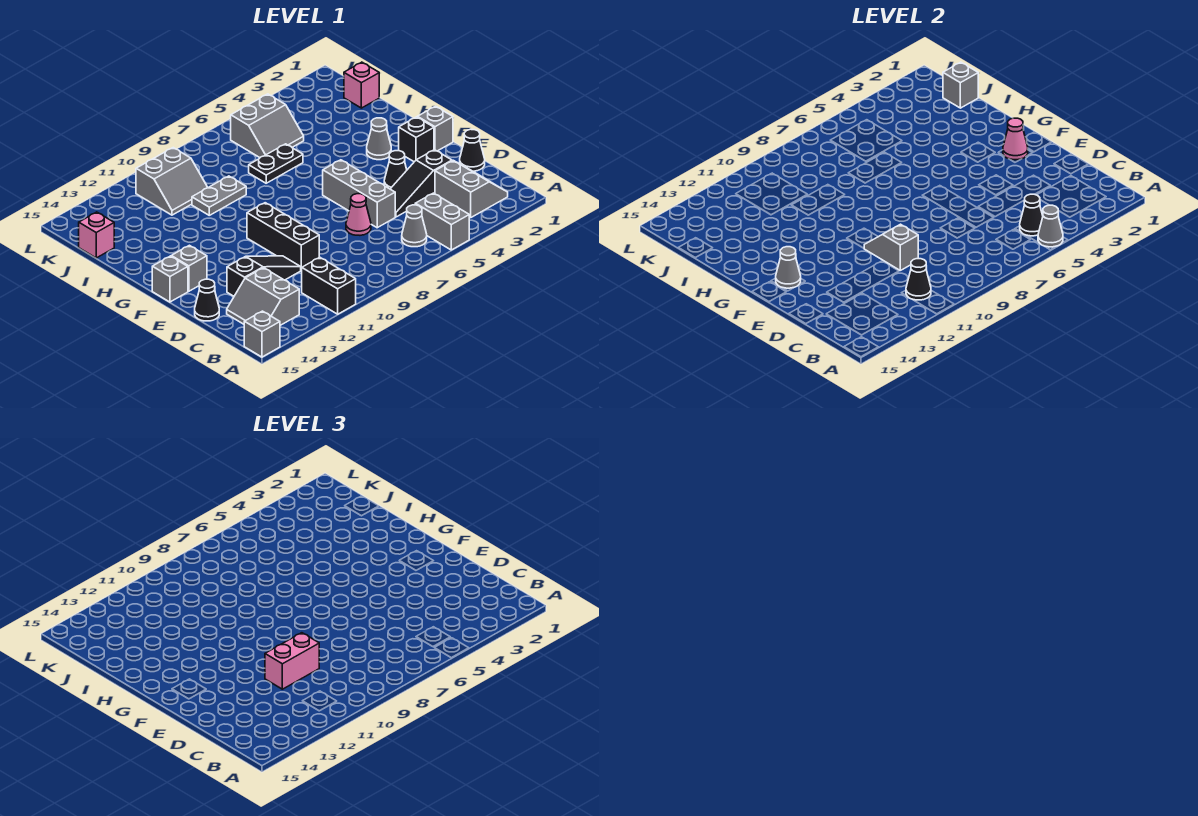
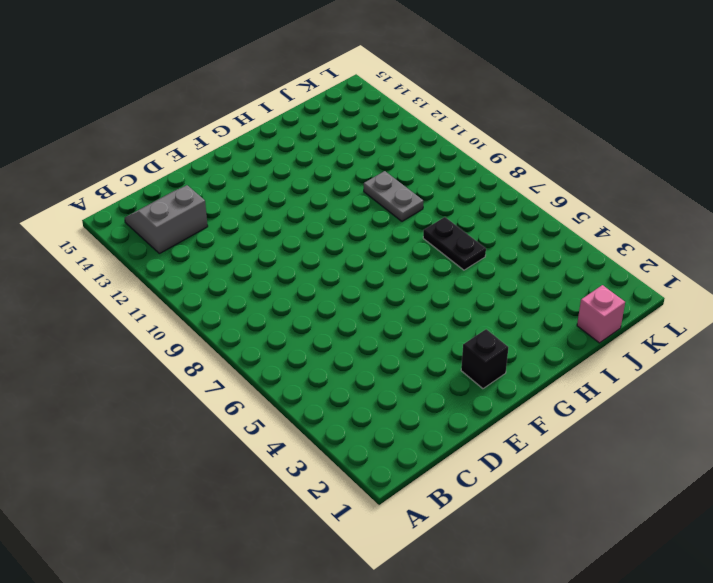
none -> grey brick A5:B5 level 1
none -> black brick A11:B11 level 1
none -> grey brick A15 level 1
none -> grey slope B2:C3 level 1 top 3

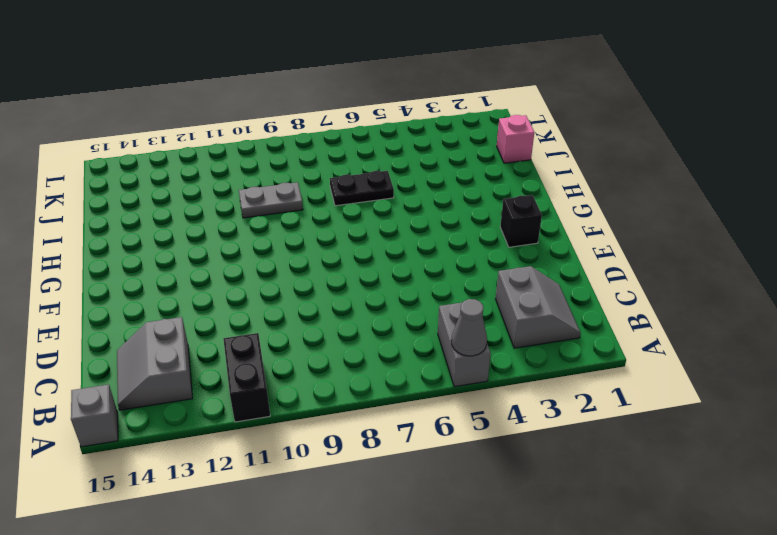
none -> grey cone B6 level 1
none -> black cone D1 level 1
none -> black slope D3:D5 level 1 top 3
none -> grey brick D6:F6 level 1

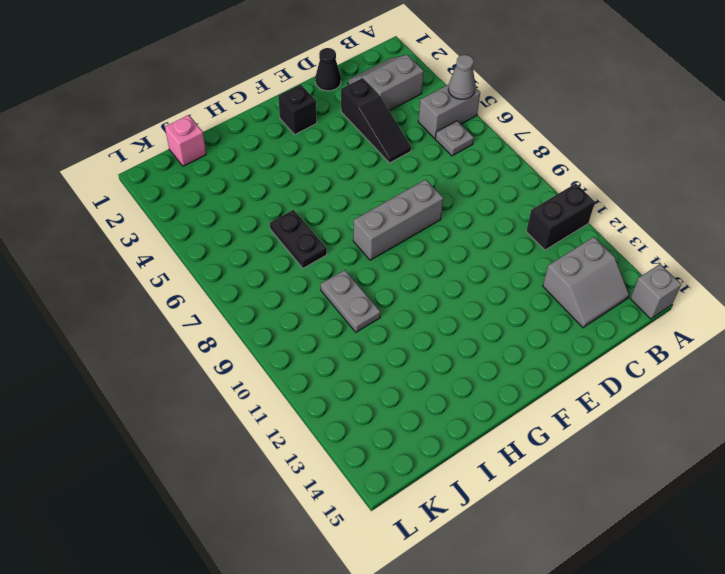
grey plate B6 level 1 -> grey cone B6 level 1
grey brick E8:G8 level 1 -> grey brick D6:F6 level 1
none -> pink cone D7 level 1
none -> black brick D10:F10 level 1
none -> black slope D11:D13 level 1 top 13
none -> black cone D15 level 1

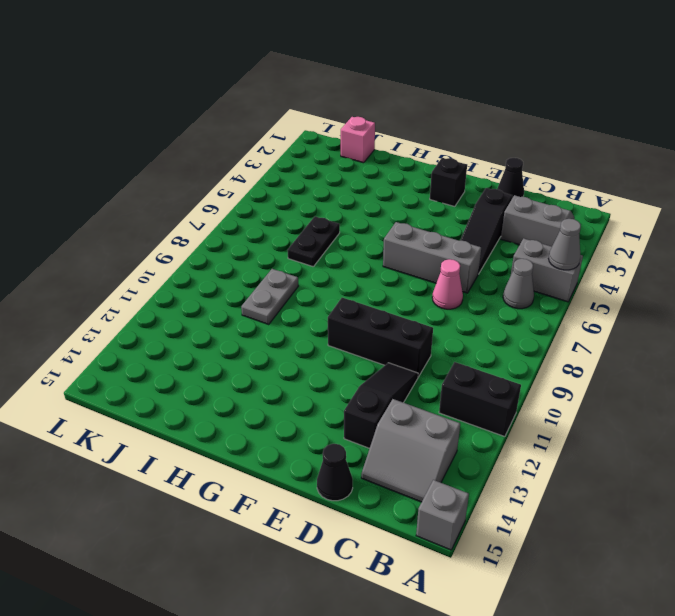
none -> black cone E4 level 1
none -> grey brick F1 level 1
none -> grey brick F14 level 1
none -> grey brick F15 level 1

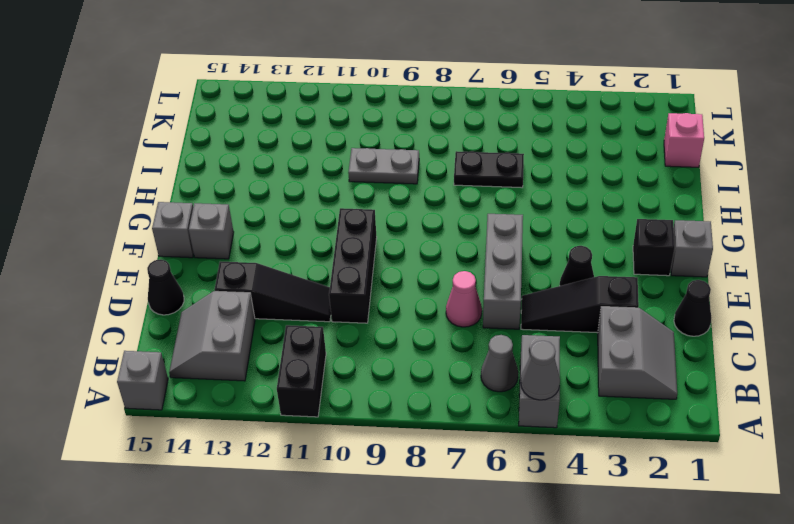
none -> grey cone G3 level 1
none -> grey slope J5:K6 level 1 top K
none -> grey slope J10:K11 level 1 top K
none -> pink brick J15 level 1

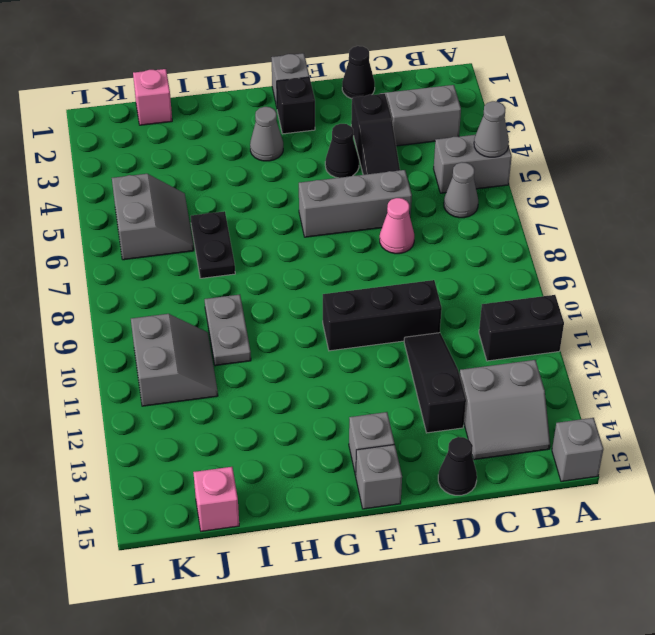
none -> black cone B5 level 2
none -> black cone B11 level 2
none -> grey slope D10:E10 level 2 top D
none -> pink cone F2 level 2

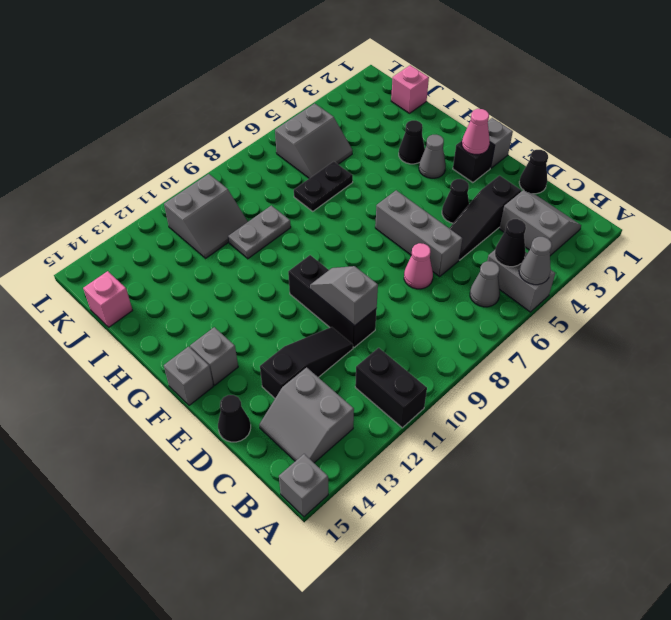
black cone H3 level 1 -> black cone B11 level 2
none -> grey cone F14 level 2
none -> grey brick J1 level 2
none -> pink brick D10:D11 level 3

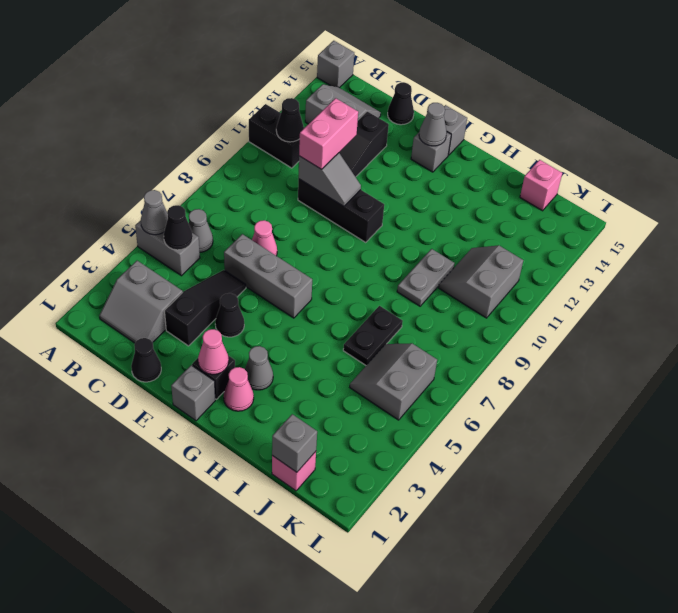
pink cone G2 level 1 -> none

